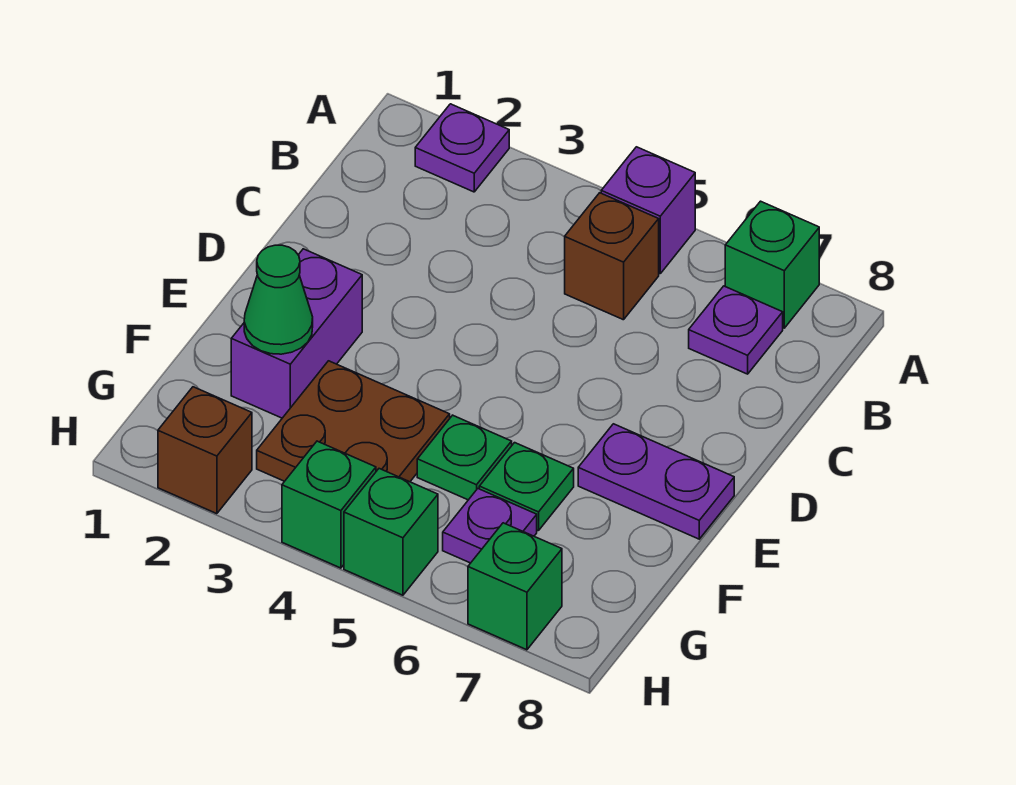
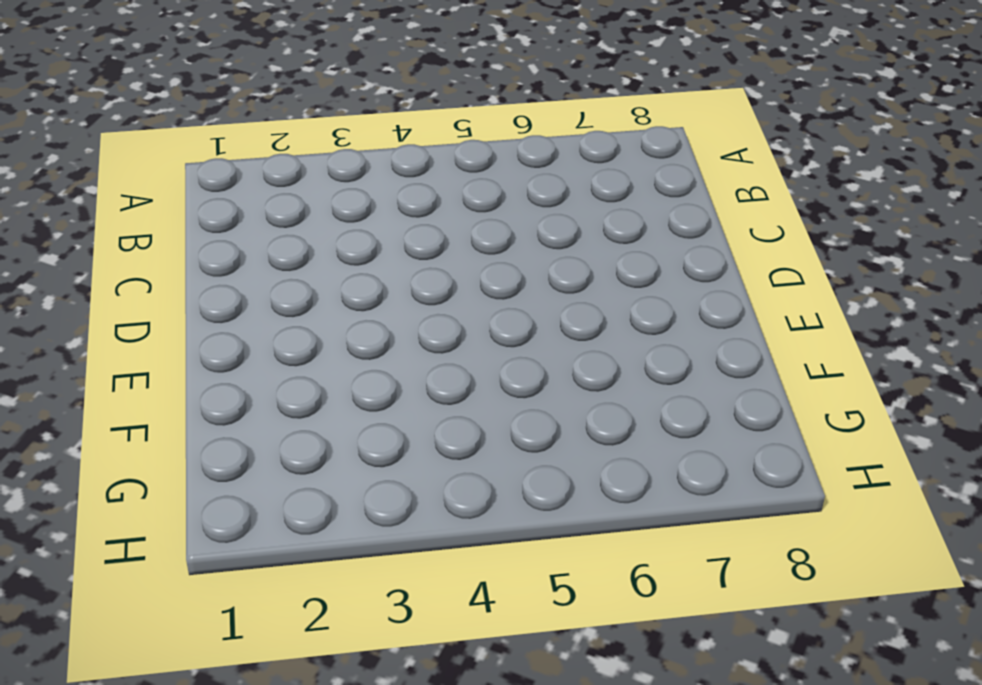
none -> purple plate A2 level 1
none -> purple brick A5 level 1
none -> green brick A7 level 1

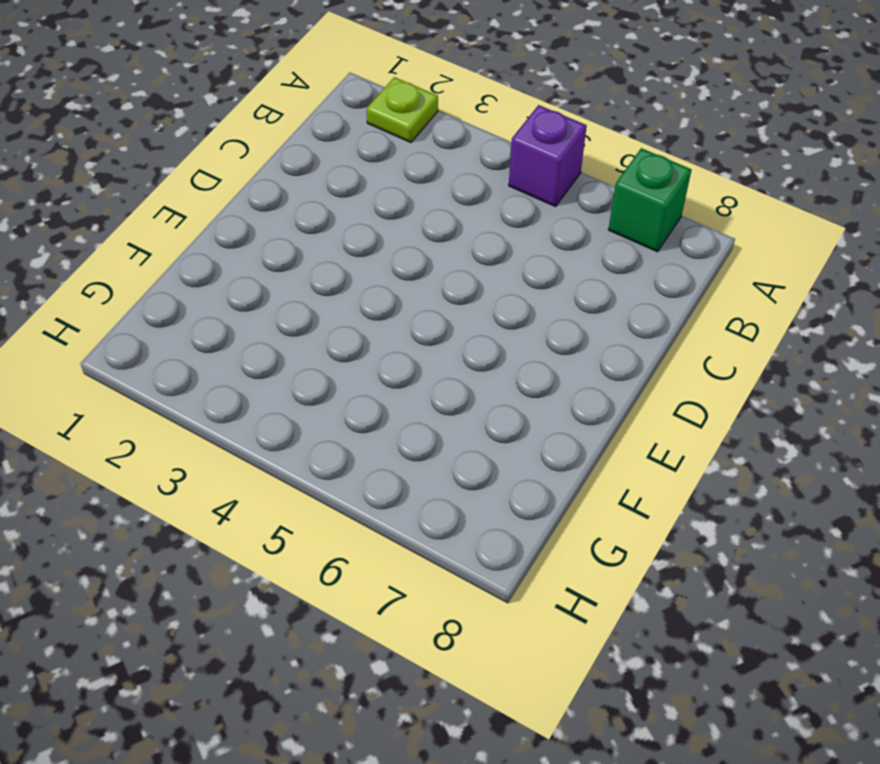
lime plate A2 level 1 -> purple plate A2 level 1
none -> brown brick B5 level 1
none -> purple plate B7 level 1
none -> purple brick E2:F2 level 1

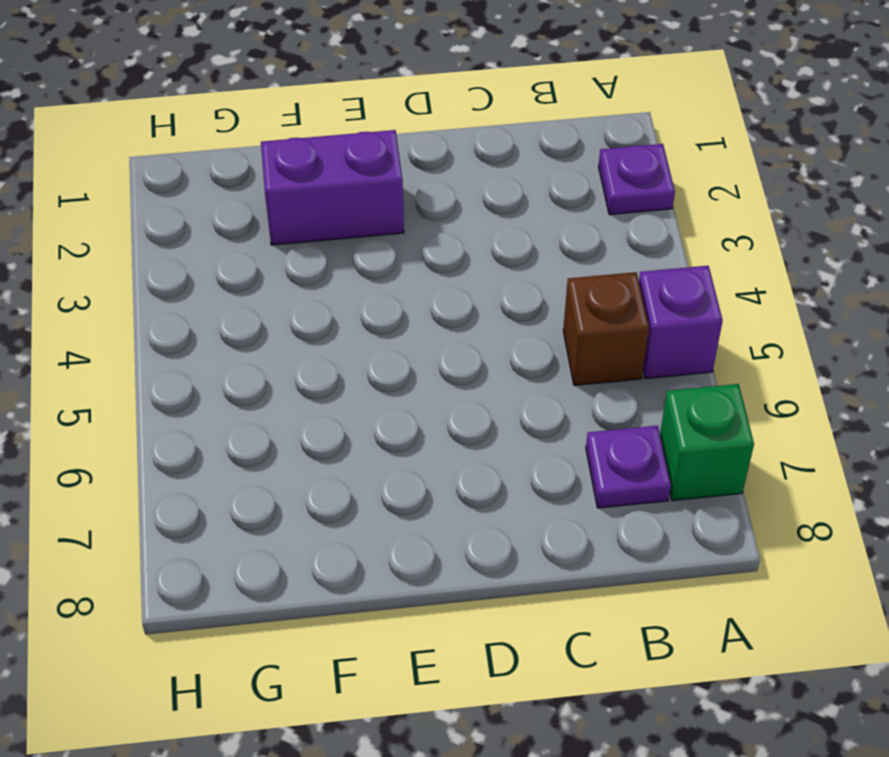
none -> purple plate E7:E8 level 1
none -> brown plate F3:G4 level 1
none -> green plate F5 level 1

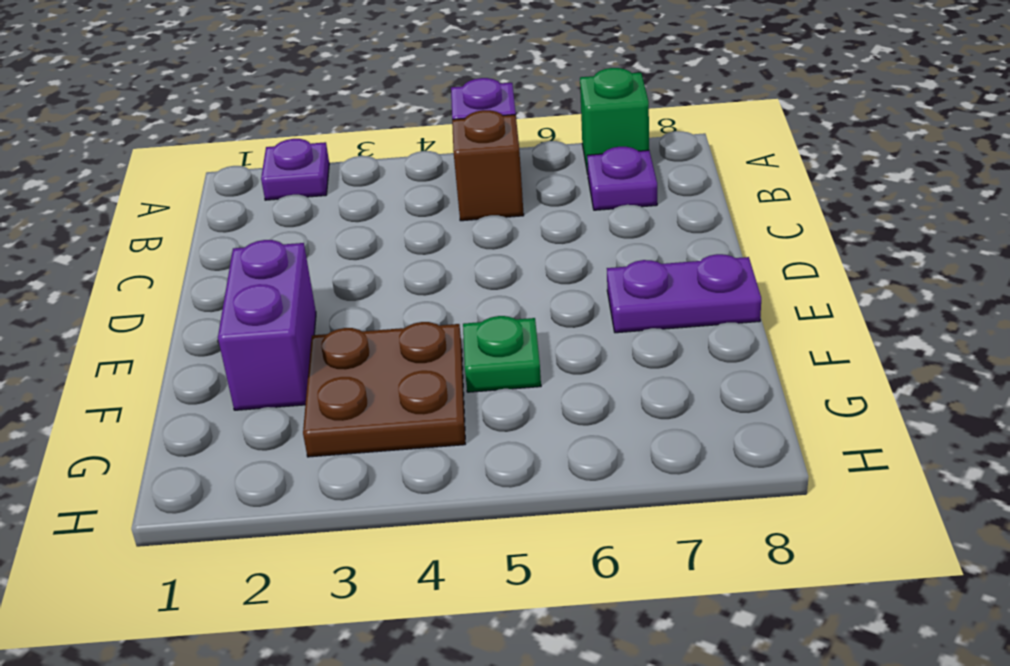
none -> green plate F6 level 1
none -> purple plate G6 level 1
none -> brown brick H2 level 1

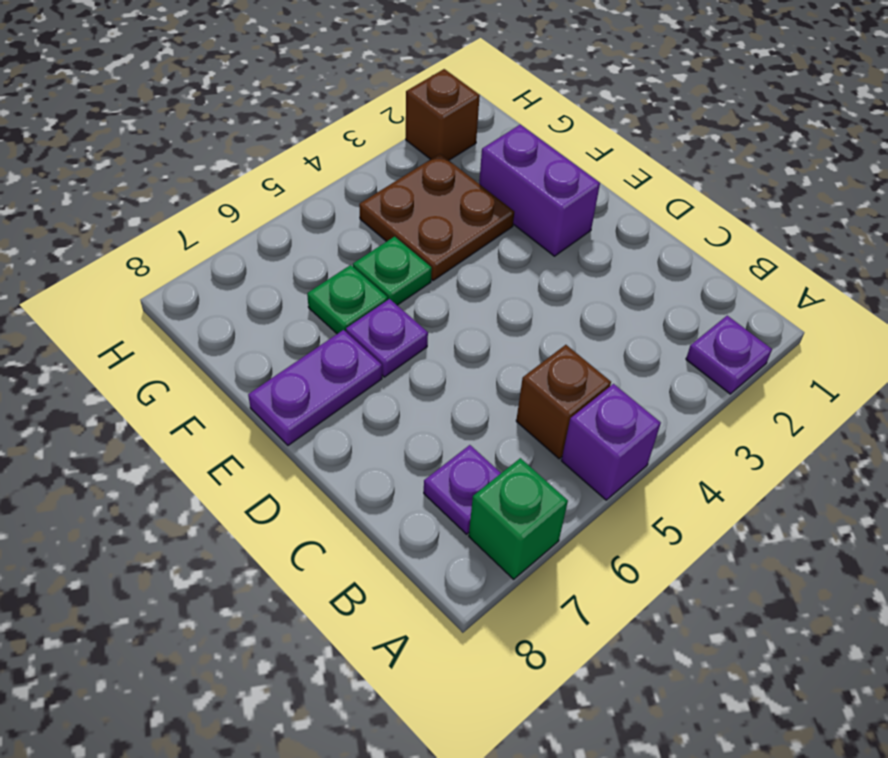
purple plate E6 level 1 -> purple plate G6 level 1
none -> green brick H4 level 1
none -> green brick H5 level 1
none -> green brick H7 level 1

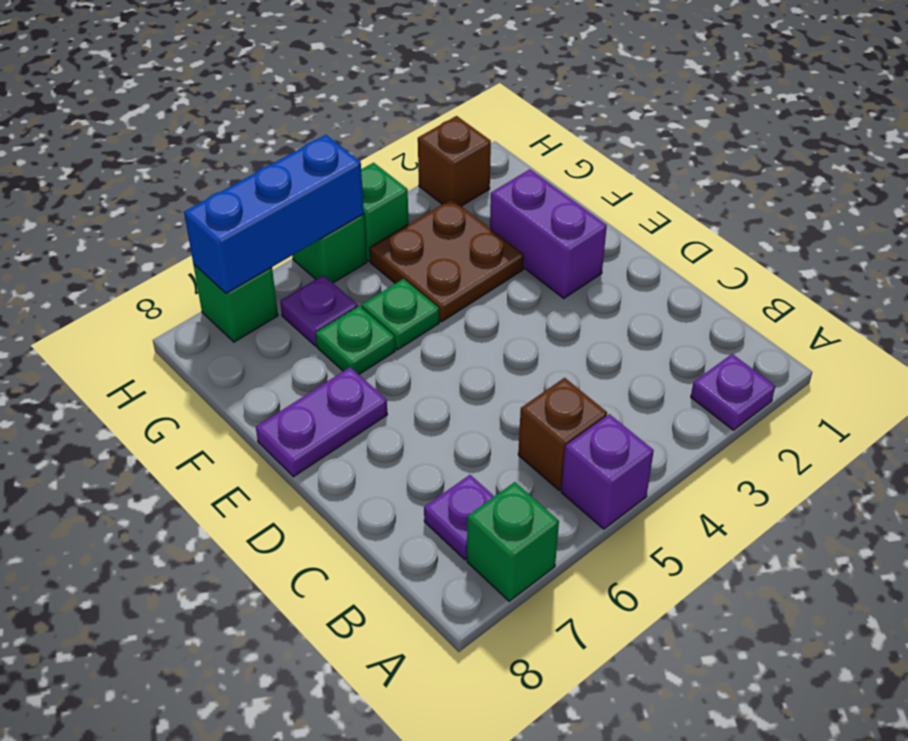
blue brick H5:H7 level 2 -> none
none -> green cone F2 level 2

